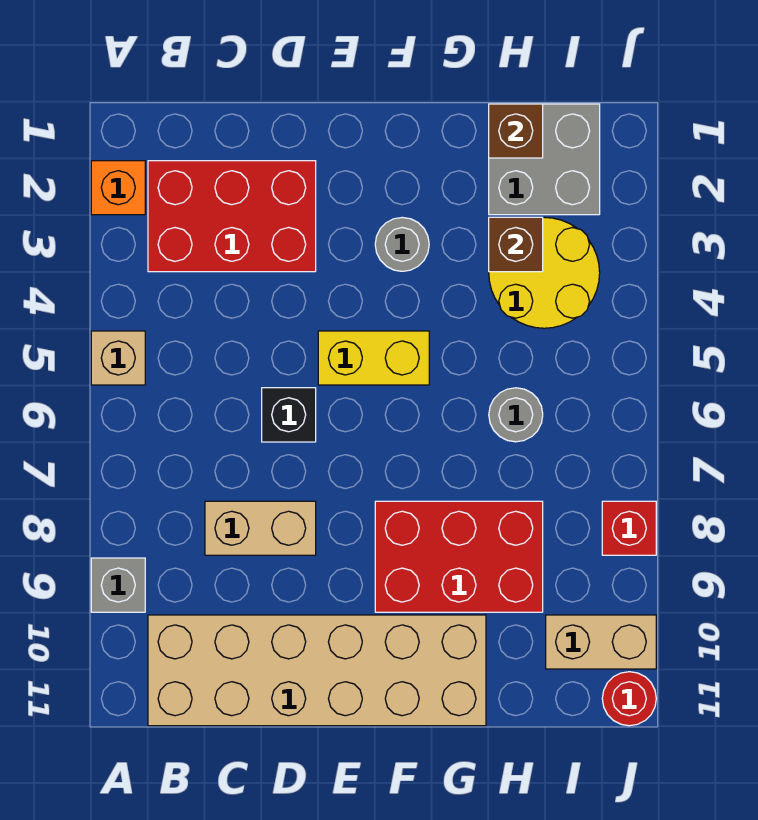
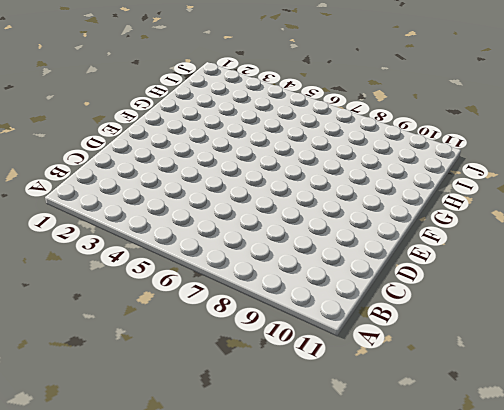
none -> orange brick A2 level 1
none -> tan brick A5 level 1
none -> grey brick A9 level 1

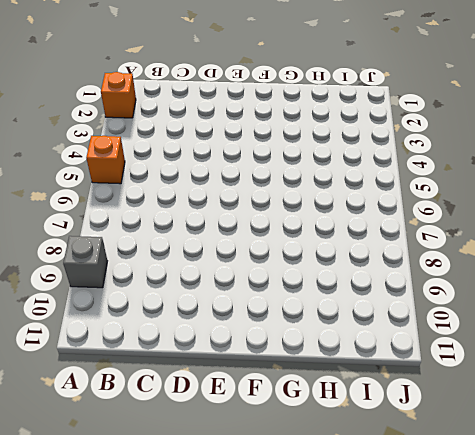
orange brick A5 level 1 -> tan brick A5 level 1
none -> red brick B2:D3 level 1
none -> tan brick B10:G11 level 1
none -> tan brick C8:D8 level 1

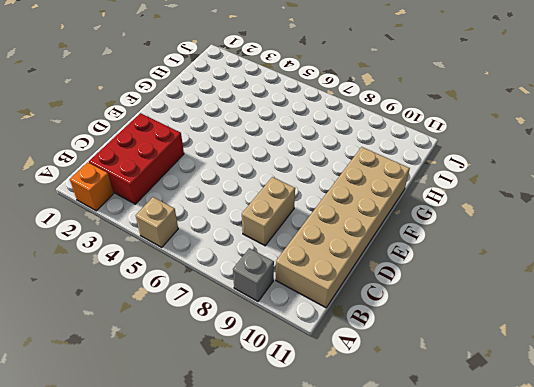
none -> black brick D6 level 1
none -> yellow brick E5:F5 level 1
none -> grey round brick F3 level 1

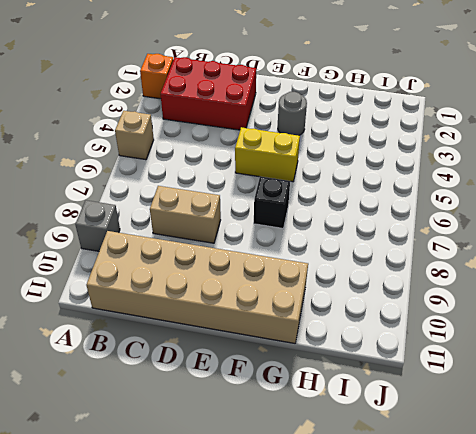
black brick F7 level 1 -> black brick D6 level 1
none -> red brick F8:H9 level 1
none -> grey brick H1:I2 level 1
none -> yellow round brick H3:I4 level 1

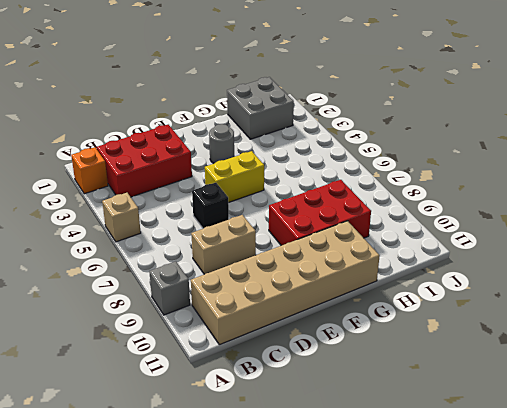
none -> yellow round brick H3:I4 level 1
none -> grey round brick H6 level 1
none -> tan brick I10:J10 level 1

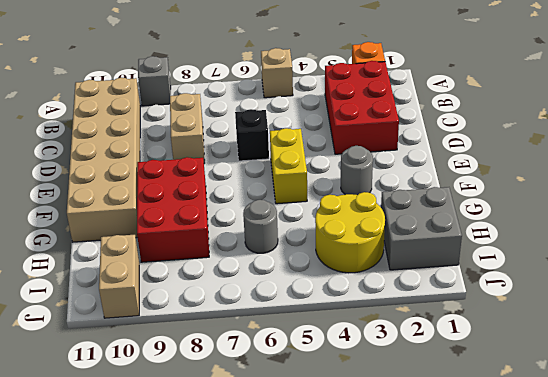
none -> red brick J8 level 1
none -> red round brick J11 level 1
none -> brown brick H1 level 2

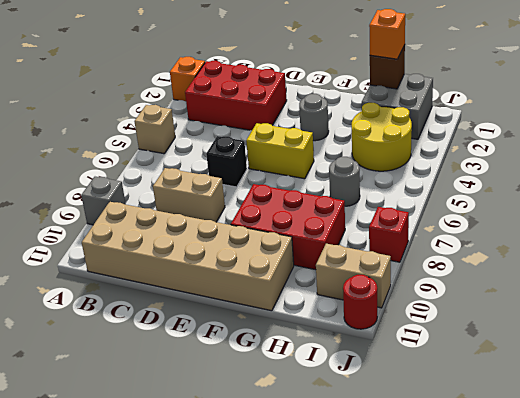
orange brick H1 level 3 -> none
none -> brown brick H3 level 2

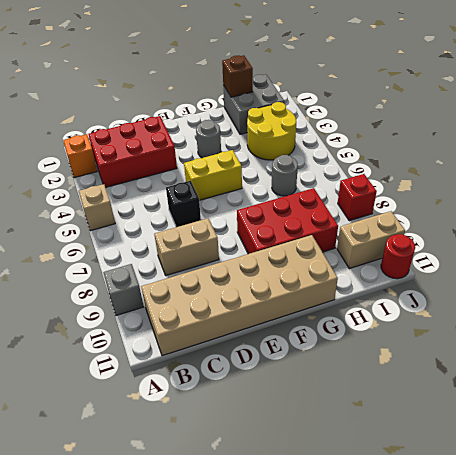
none -> brown brick H3 level 2

